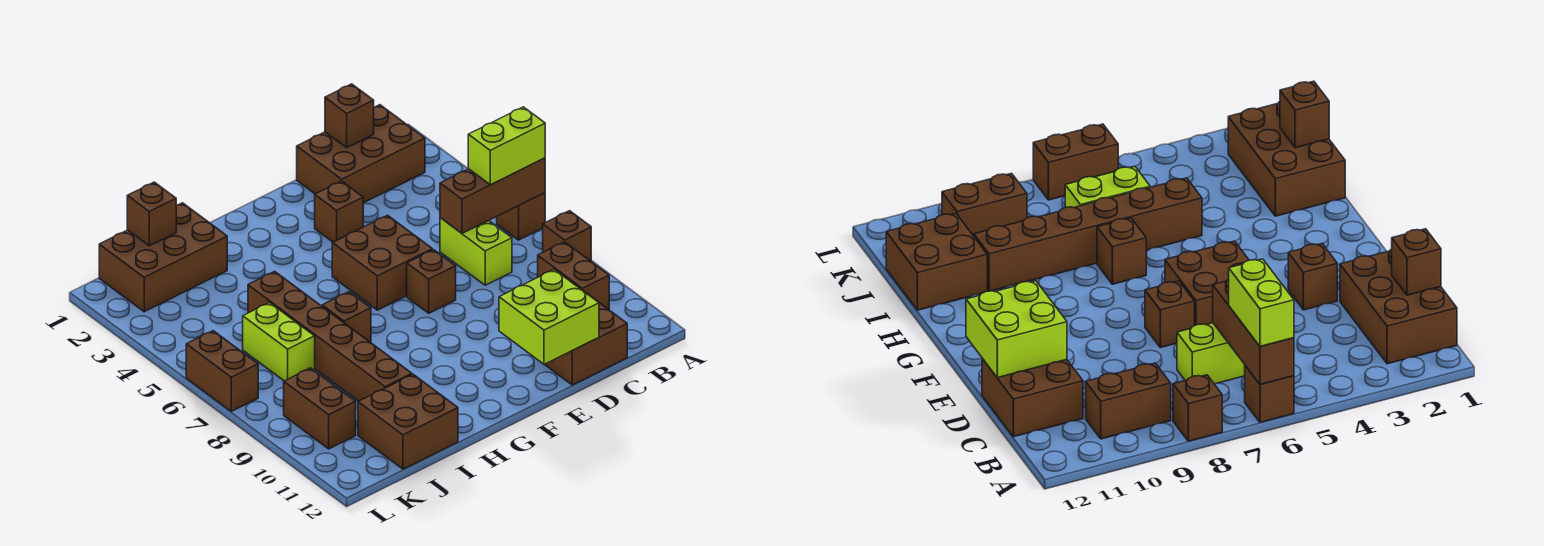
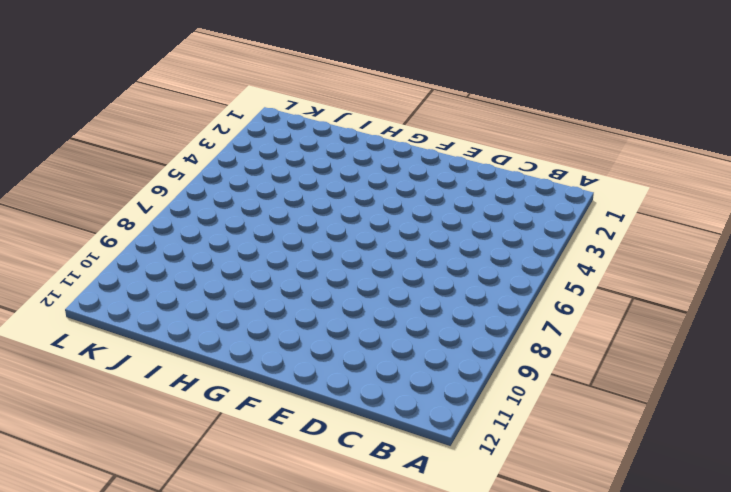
none -> brown brick A6 level 1
none -> brown brick A8 level 1
none -> brown brick B1:D2 level 1

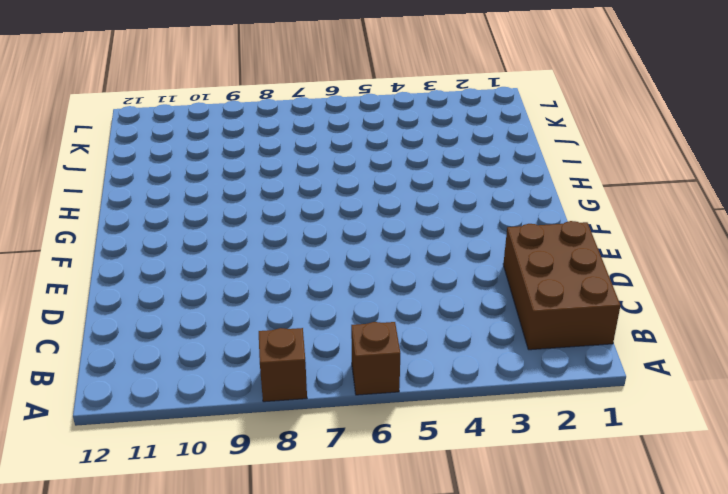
none -> brown brick B9:B10 level 1
none -> lime brick C6:C7 level 1
none -> brown brick C11:D12 level 1

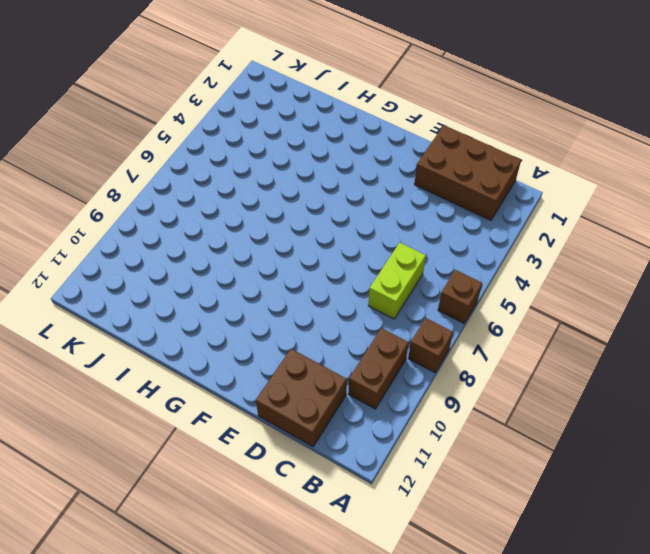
none -> brown brick E3 level 1
none -> brown brick E5:F6 level 1
none -> brown brick E7 level 1

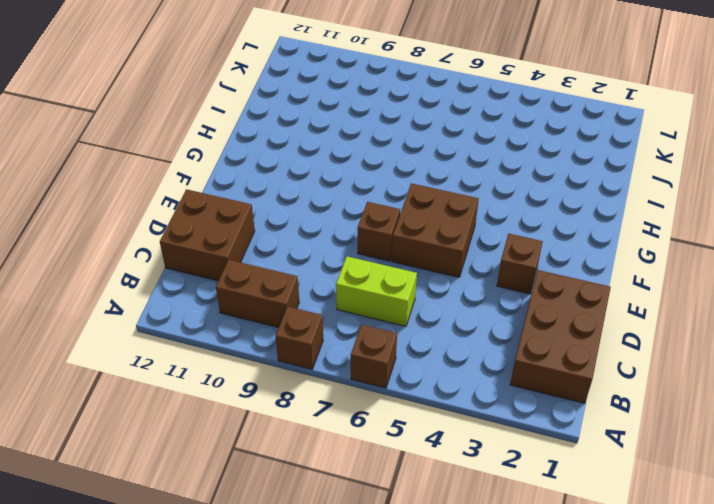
none -> brown brick H7 level 1
none -> brown brick I1:K2 level 1
none -> brown brick I5:I10 level 1

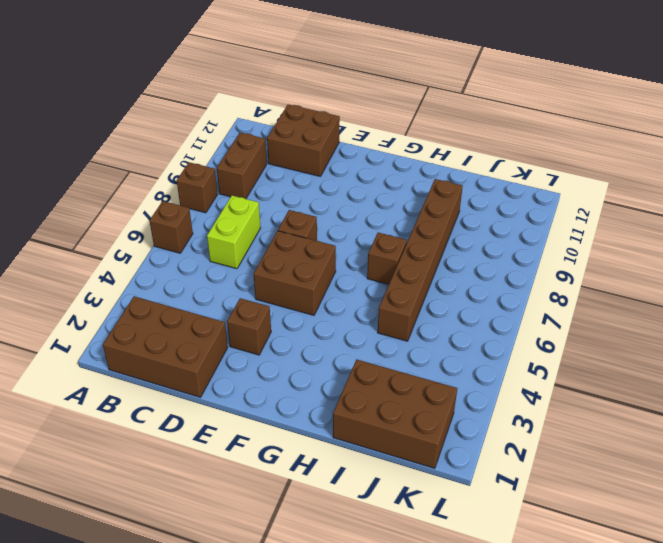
none -> brown brick I11:J12 level 1
none -> lime brick J6:J7 level 1
none -> brown brick K9:K10 level 1

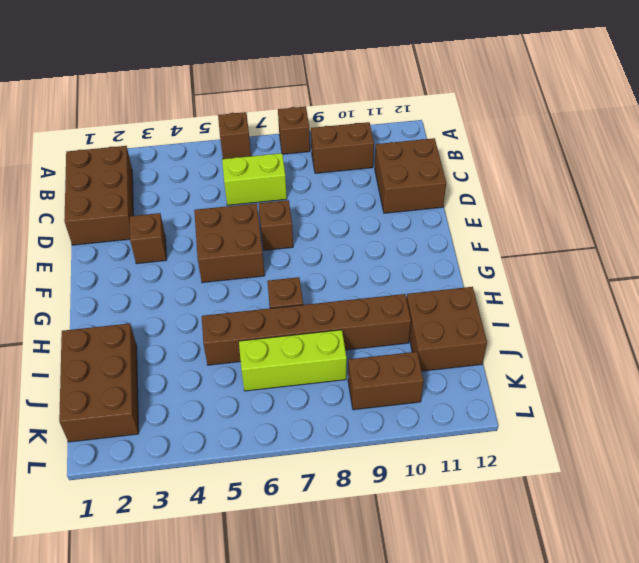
lime brick J6:J8 level 1 -> lime brick J6:J7 level 1
none -> brown brick L6:L7 level 1
none -> brown brick A6:C6 level 2
none -> brown brick C1 level 2

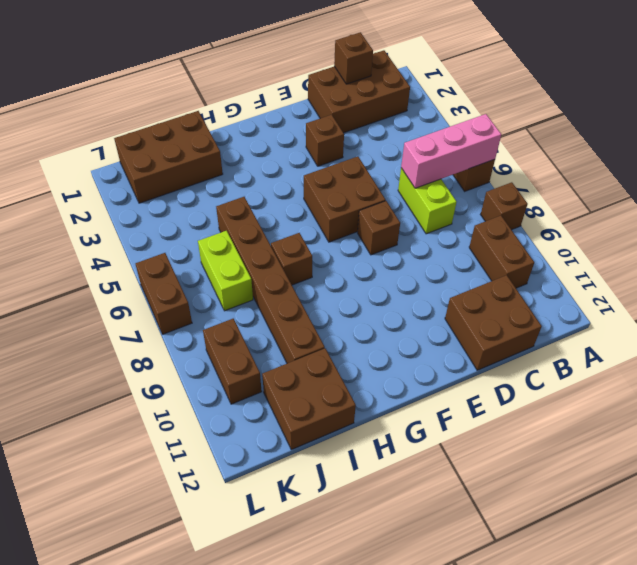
pink brick A6:C6 level 2 -> brown brick A6:C6 level 2
none -> lime brick D11:E12 level 2
none -> brown brick J1 level 2
none -> lime brick A6:B6 level 3

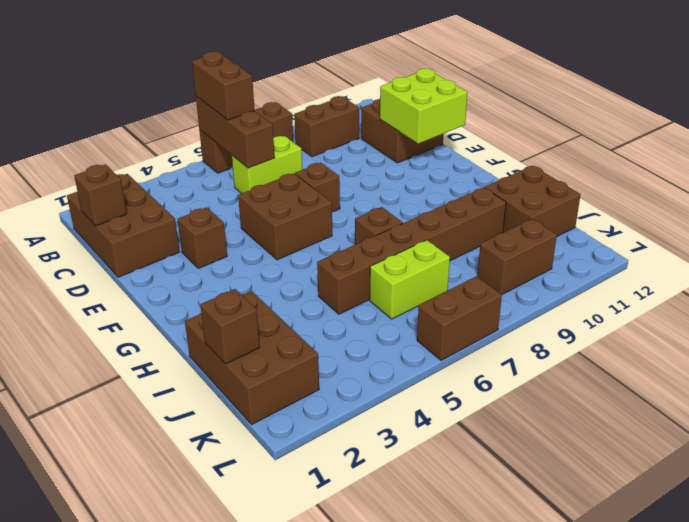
brown brick A6:B6 level 3 -> lime brick A6:B6 level 3

